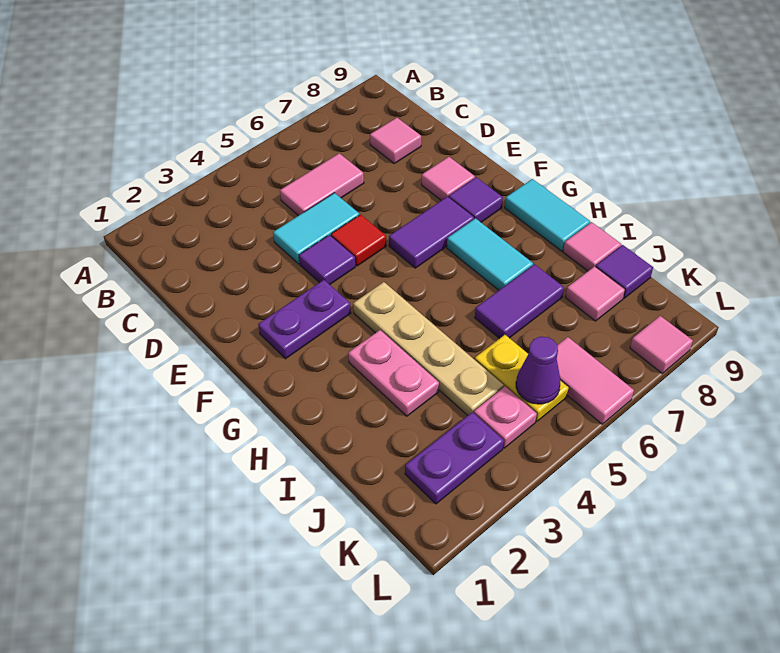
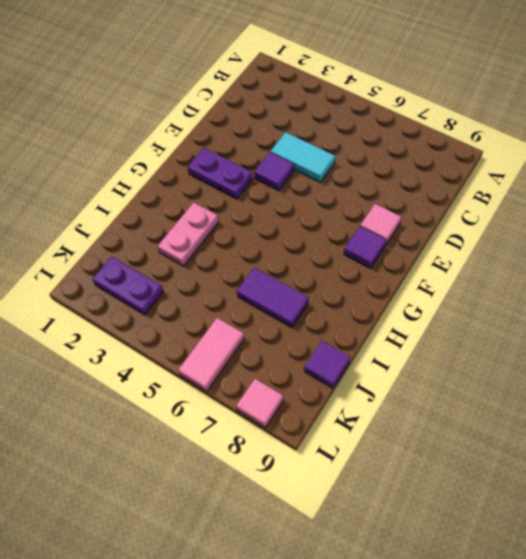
none -> pink tile C5:C6 level 1
none -> pink tile C8 level 1
none -> red tile E5 level 1

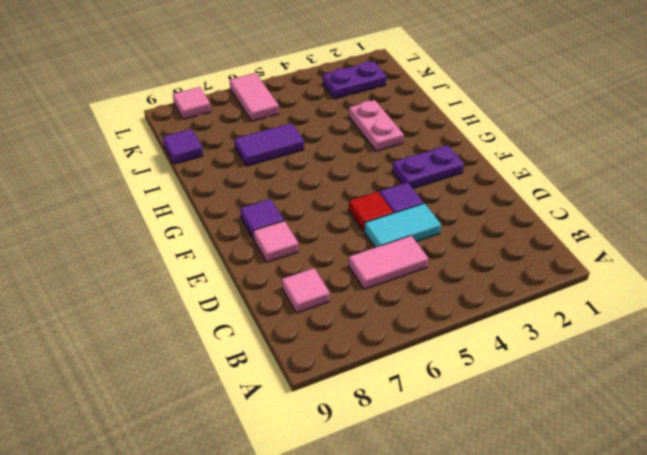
none -> purple tile F6:F7 level 1
none -> tan plate G4:J4 level 1
none -> cyan tile G7:H7 level 1

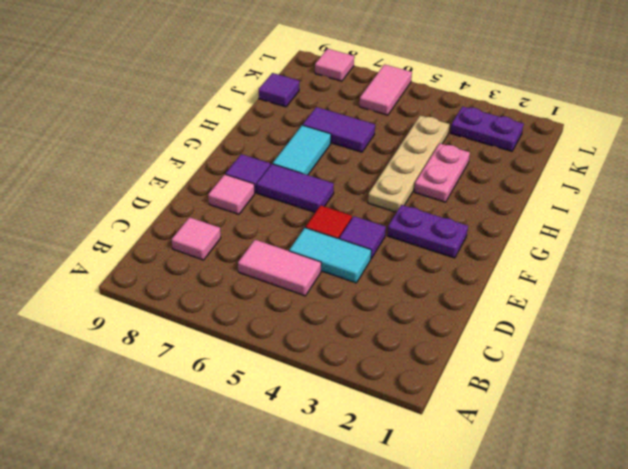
none -> cyan tile G9:H9 level 1
none -> pink tile I9 level 1
none -> yellow plate J5:K5 level 1

